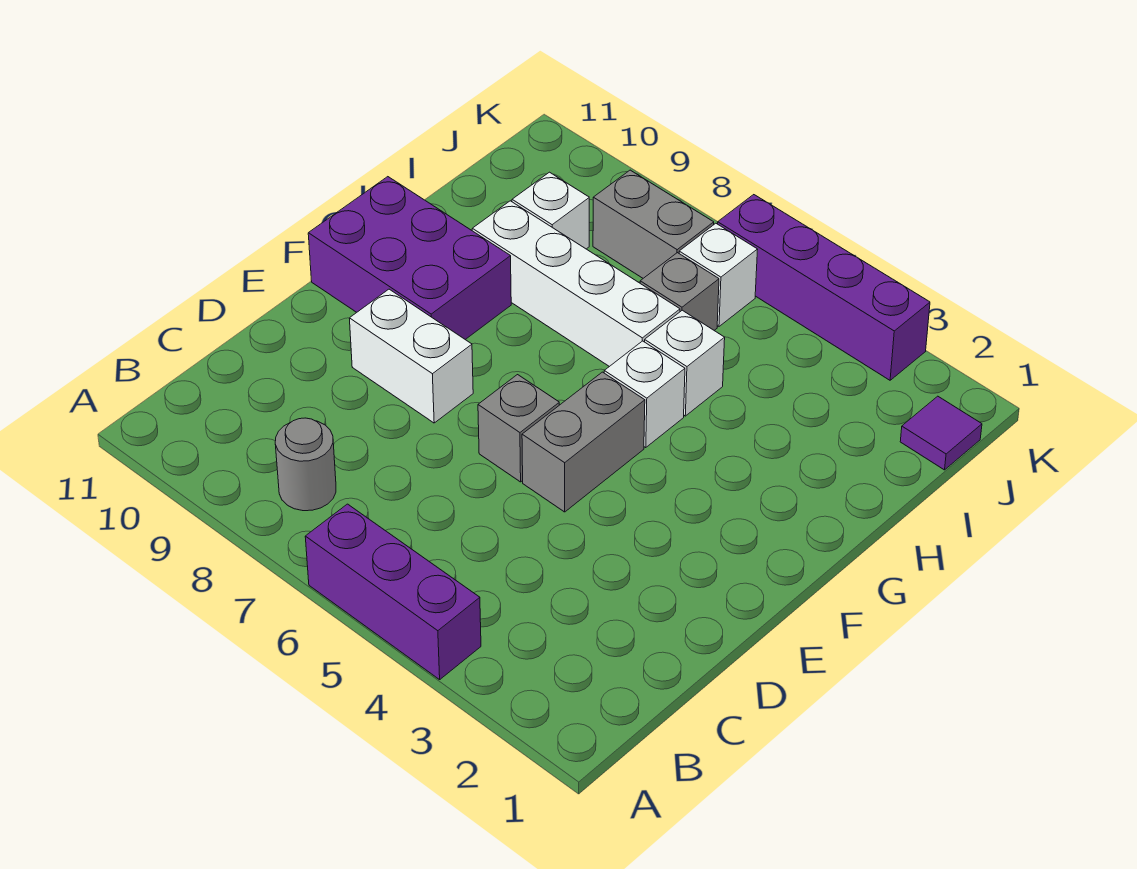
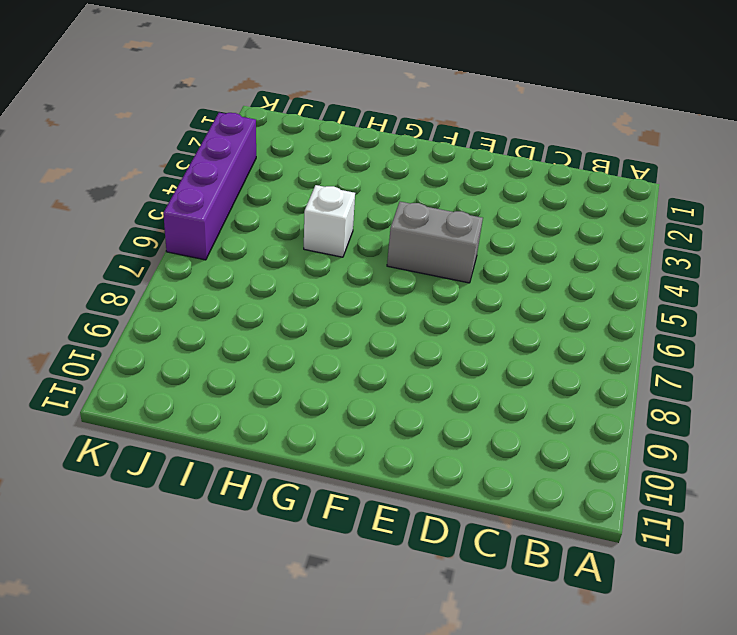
none -> purple brick A4:A6 level 1
none -> grey round brick B8 level 1
none -> grey brick E6 level 1

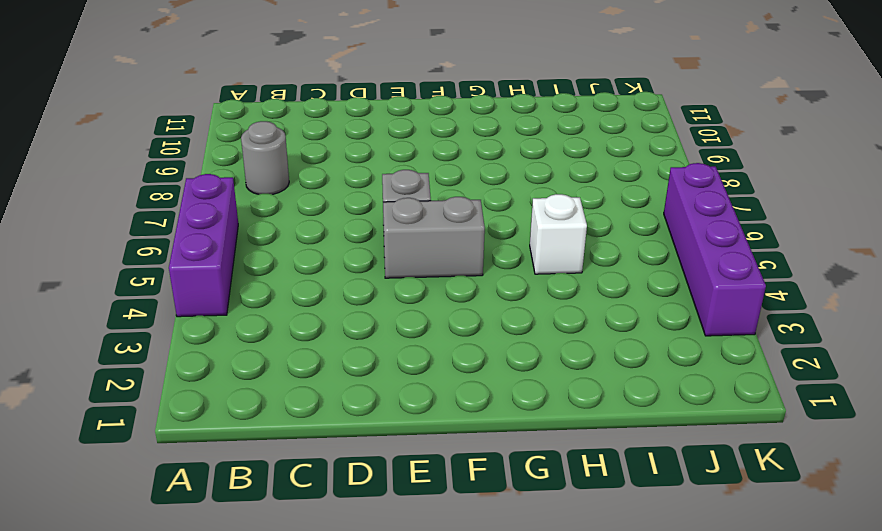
none -> white brick E8:E9 level 1
none -> purple brick F9:G11 level 1
none -> white brick G5 level 1

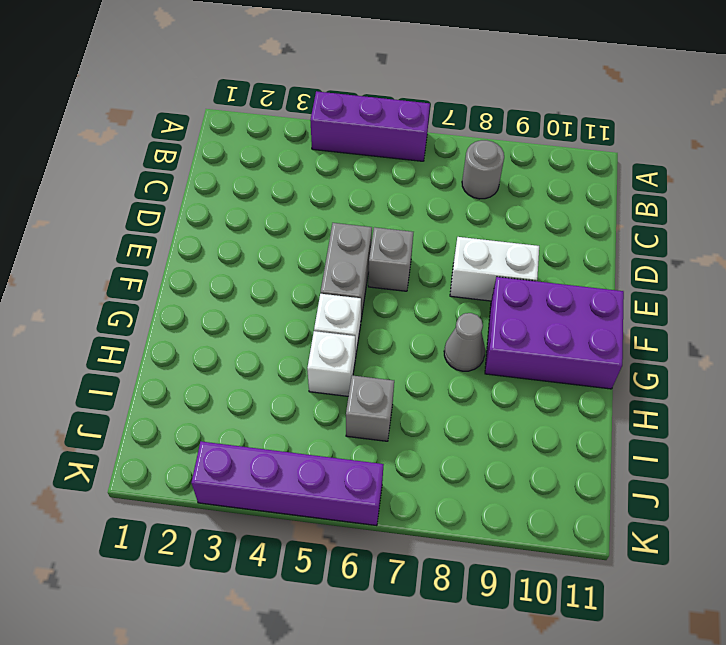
grey cone G8 level 1 -> none
none -> white brick H6:H9 level 1
none -> white brick I9 level 1
none -> purple tile J1 level 1

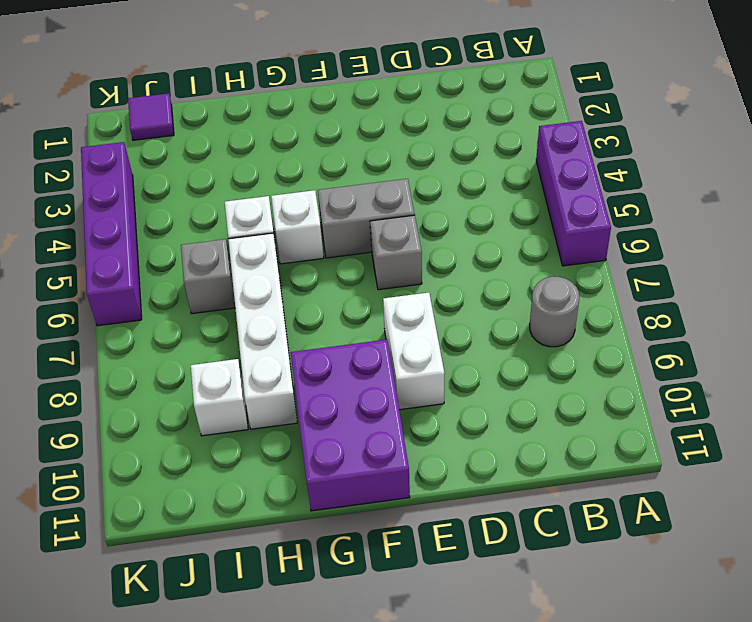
none -> white brick J6 level 1
none -> grey brick J7:J8 level 1

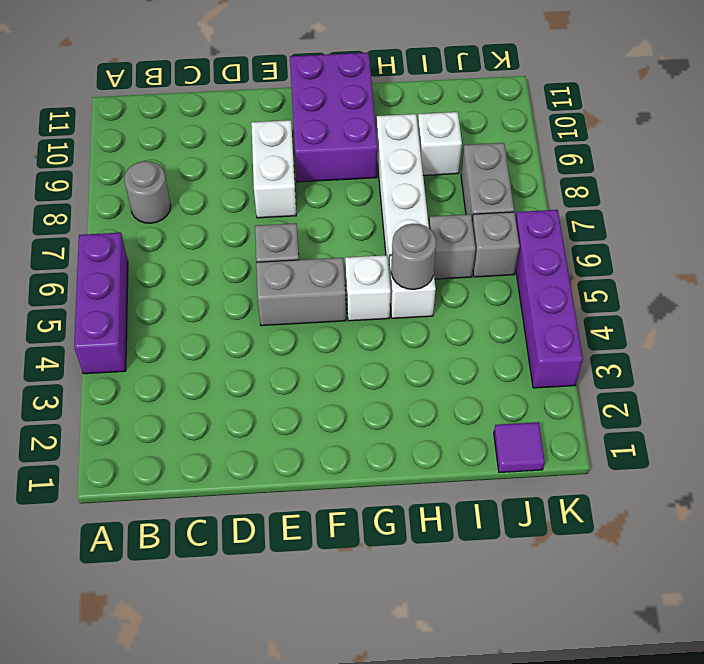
grey round brick H5 level 2 -> none
grey brick J6 level 1 -> white brick J6 level 1

